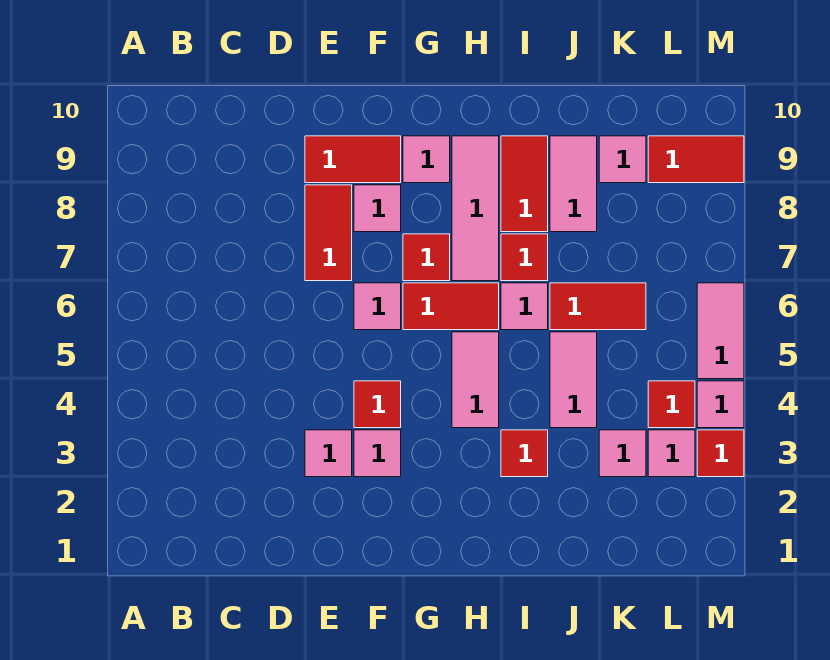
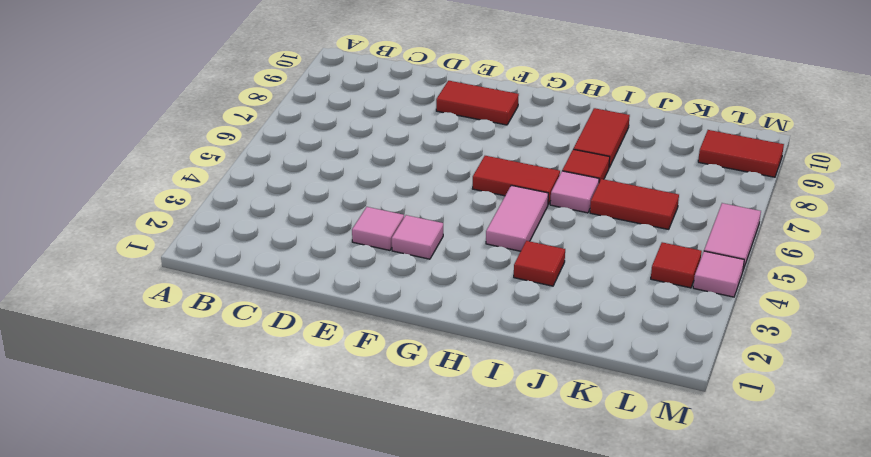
none -> red tile E7:E8 level 1
none -> red tile F4 level 1
none -> pink tile F6 level 1

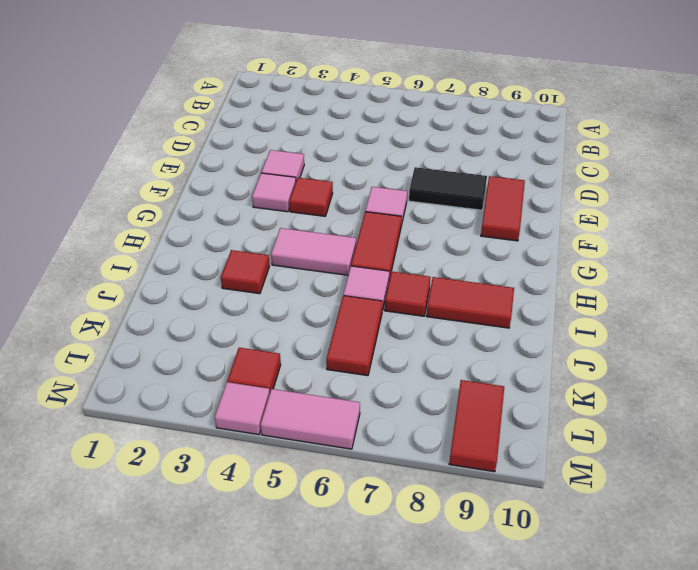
black tile E7:E8 level 1 -> red tile E7:E8 level 1
none -> pink tile F8 level 1
none -> red tile G7 level 1
none -> pink tile G9 level 1

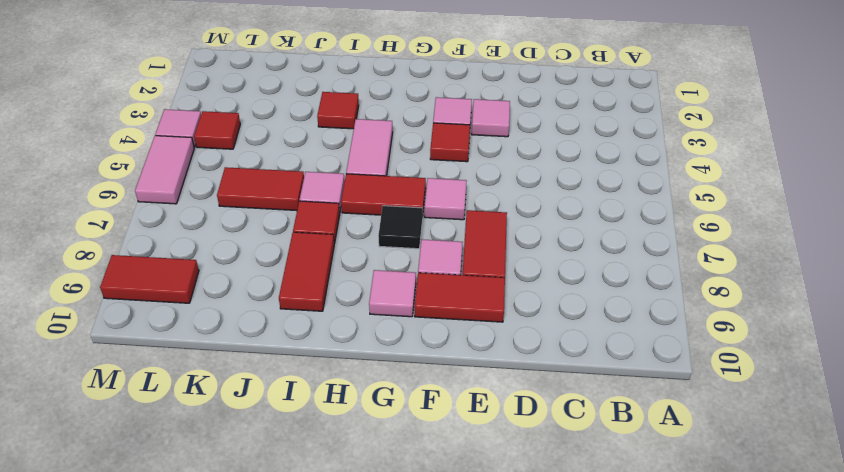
black tile G7 level 1 -> red tile G7 level 1
none -> pink tile H7:H9 level 1
none -> pink tile J4:J5 level 1
none -> pink tile J8:J9 level 1

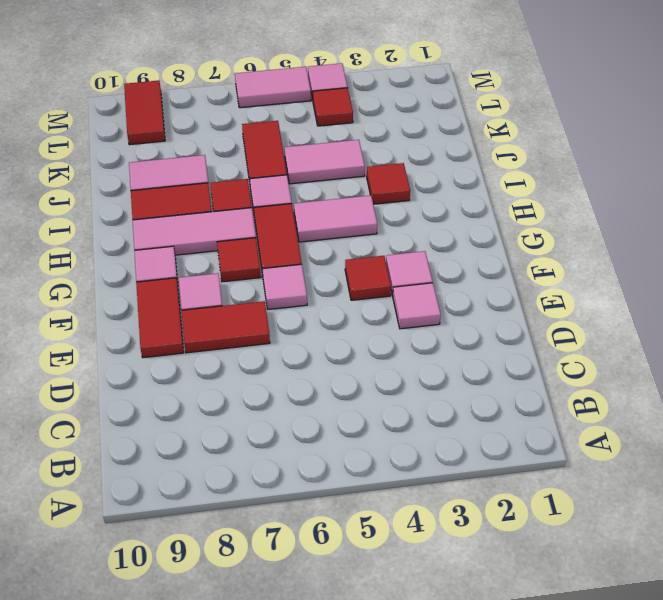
none -> pink tile K3 level 1
none -> pink tile K9 level 1
none -> pink tile L3 level 1

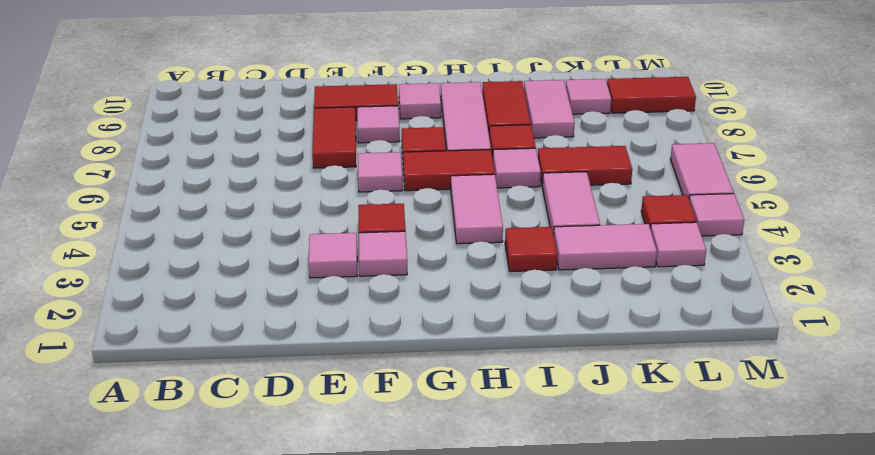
pink tile J3:K3 level 1 -> pink tile K3 level 1
none -> red tile M3 level 1

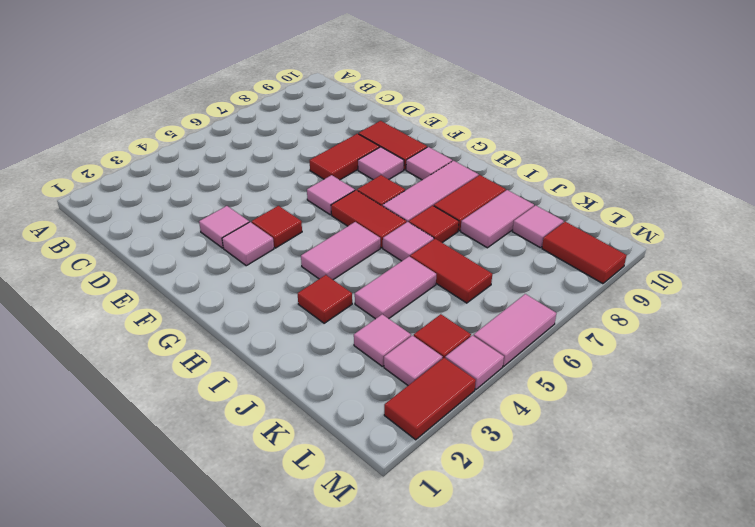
red tile M2:M3 level 1 -> red tile M3 level 1

